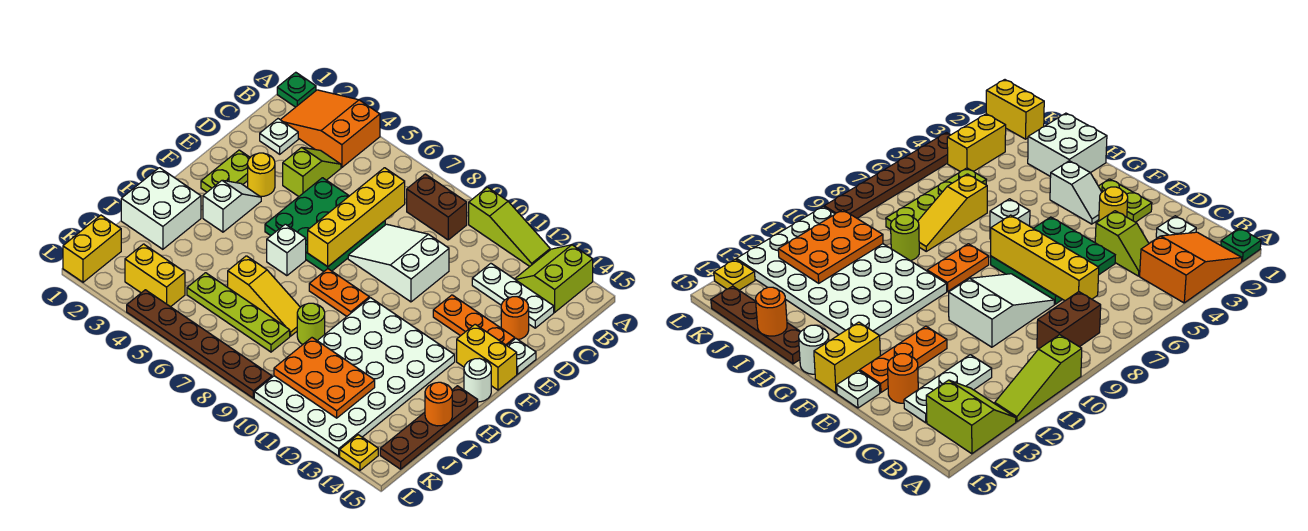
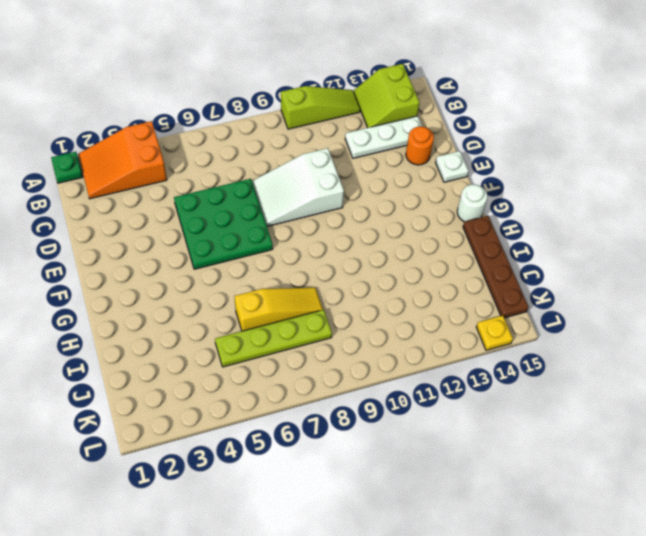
none -> brown brick B8:B9 level 1
none -> white plate C2 level 1
none -> lime slope C4:D4 level 1 top D
none -> lime plate E2:F2 level 1

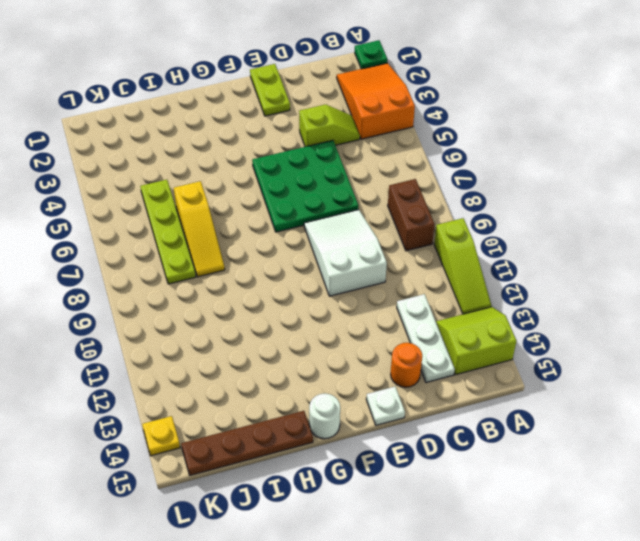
lime plate E1:E2 level 1 -> lime plate E2:F2 level 1
none -> white plate C2 level 1
none -> yellow round brick E3 level 1
none -> orange plate E12:E14 level 1
none -> white slope F3:G3 level 1 top G

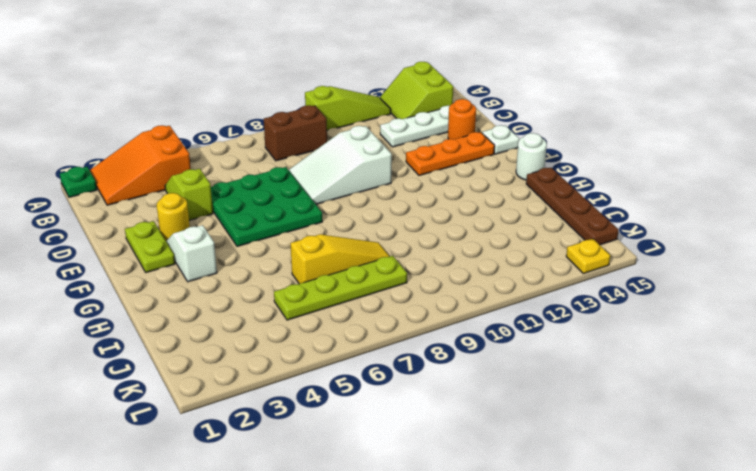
none -> white plate C2 level 1
none -> yellow brick F14:F15 level 1
none -> white brick G6 level 1
none -> orange plate G8:G9 level 1

